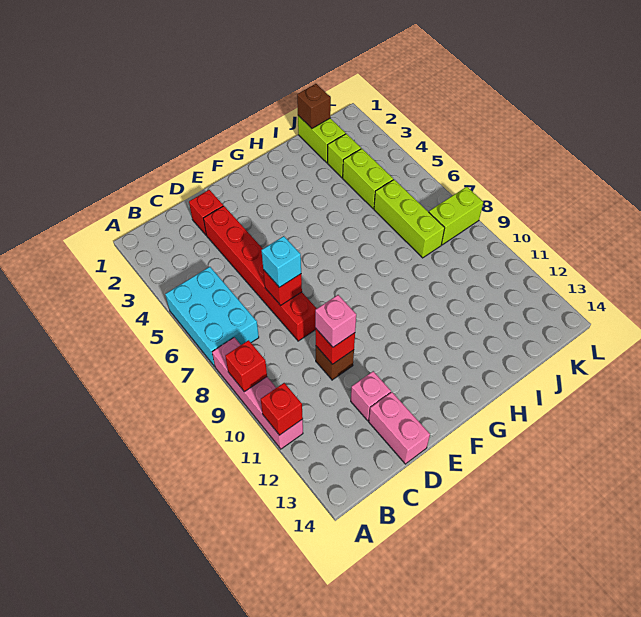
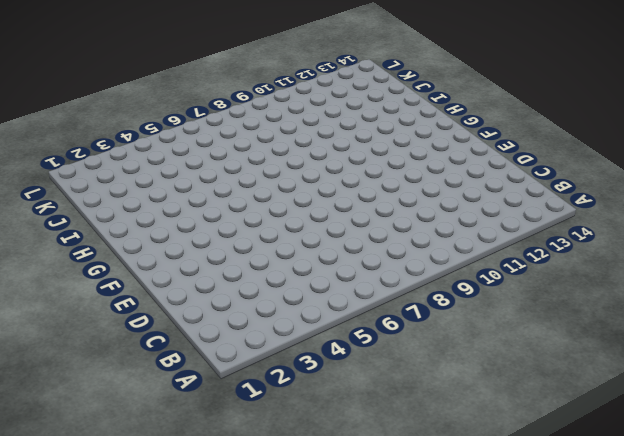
none -> cyan brick A5:B7 level 1
none -> pink brick A8:A11 level 1
none -> red brick D2 level 1

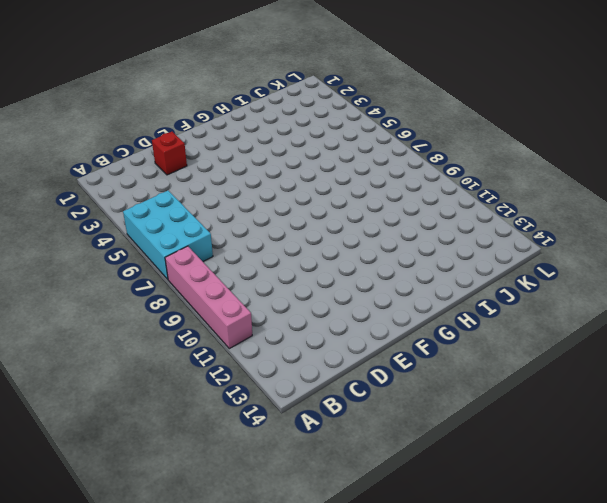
none -> red brick D3:D8 level 1
none -> brown brick D10 level 1
none -> pink brick D12 level 1

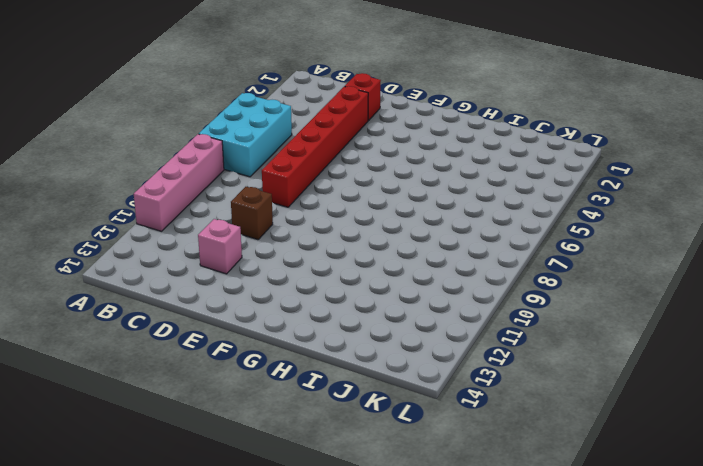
none -> pink brick D13:D14 level 1
none -> lime brick J1:J2 level 1
none -> lime brick J3 level 1

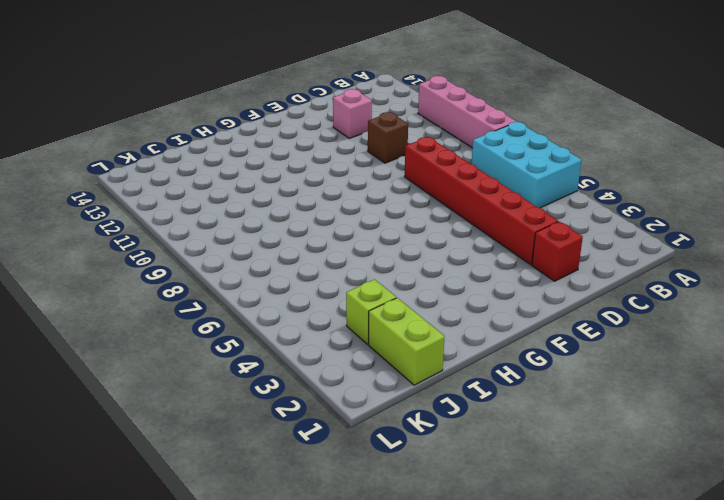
none -> pink brick D13:D14 level 1
none -> lime brick J4:J5 level 1
none -> lime brick J6:J8 level 1

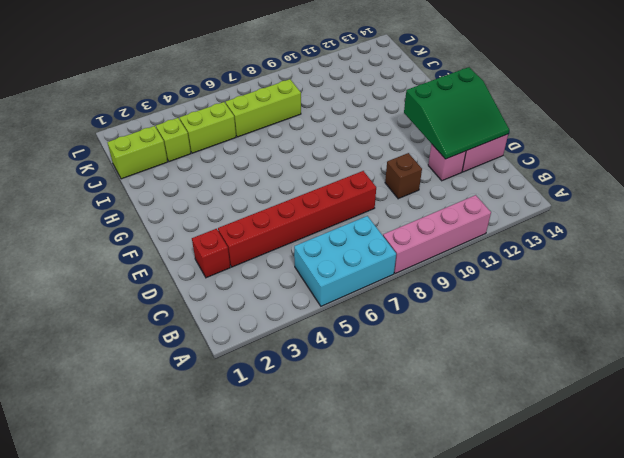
green slope D12:F14 level 2 top F -> none
none -> lime brick K8:L8 level 1
none -> red brick A9 level 2
none -> red brick A11 level 2

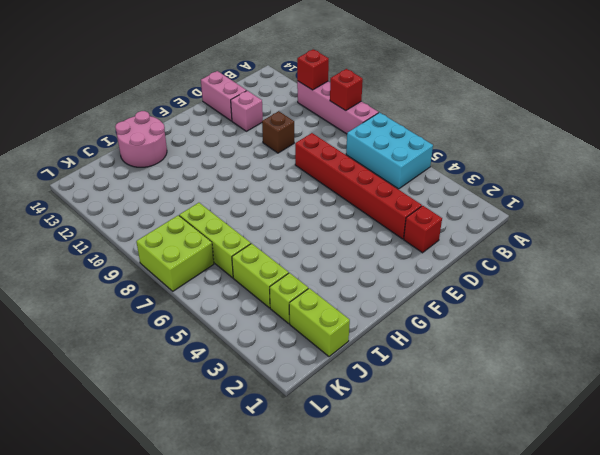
pink round brick H13:I14 level 1 -> none
lime brick K7:L8 level 1 -> lime brick K8:L8 level 1
none -> red brick D7 level 2
none -> red brick D10 level 2
none -> brown brick J1 level 2

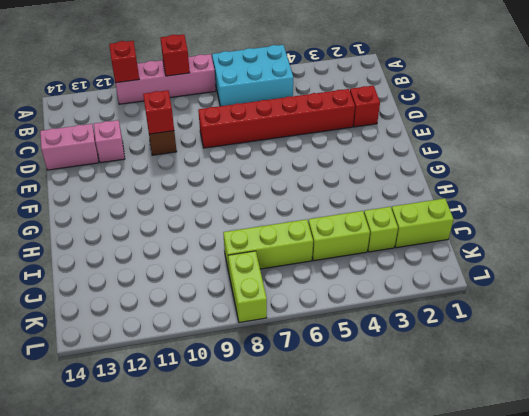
none -> red brick D7 level 2
none -> brown brick J1 level 2
none -> cyan brick D7 level 3

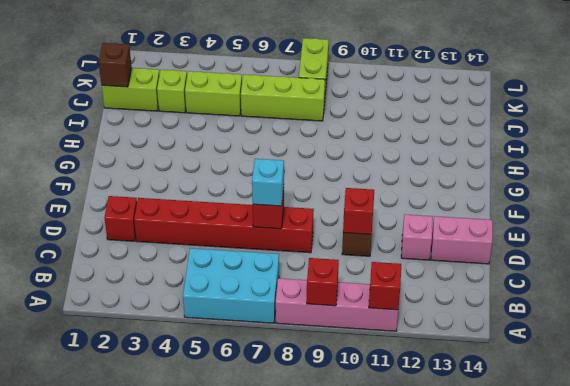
none -> pink brick D10 level 3

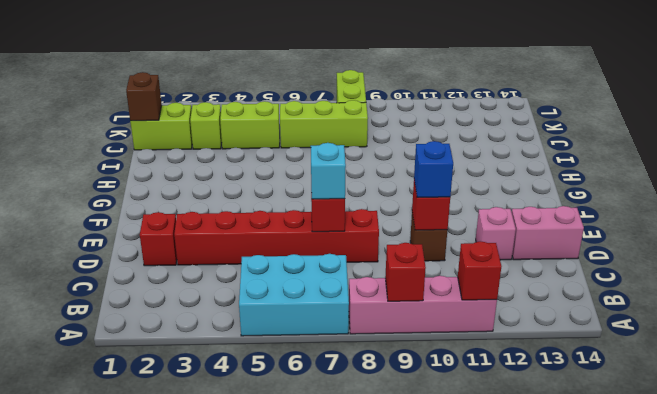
blue brick D10 level 3 -> pink brick D10 level 3

